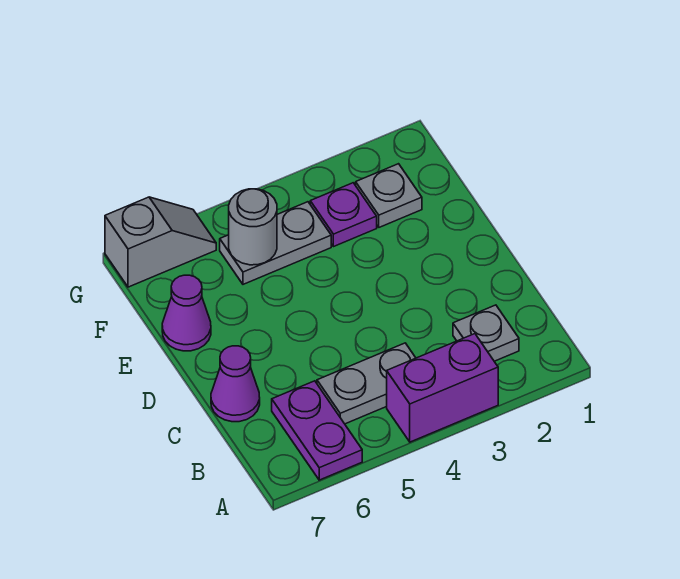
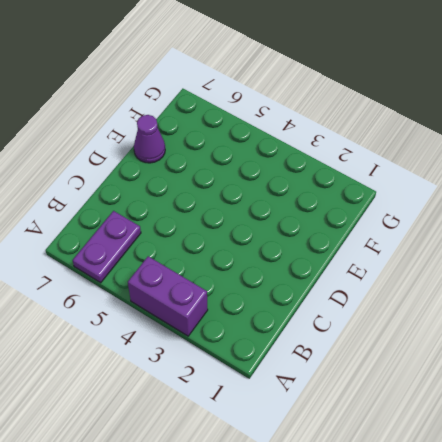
none -> grey plate B2 level 1
none -> grey plate B4:B5 level 1

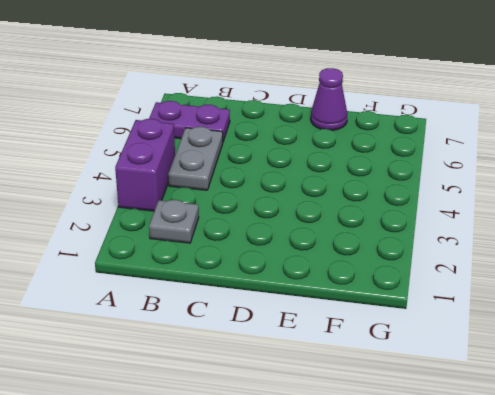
none -> purple cone C7 level 1
none -> grey plate F2 level 1

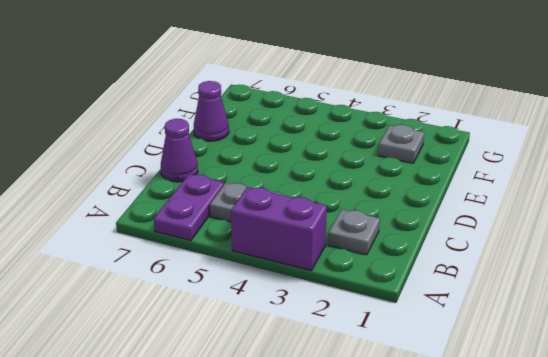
none -> purple plate F3 level 1
none -> grey plate F4:F5 level 1

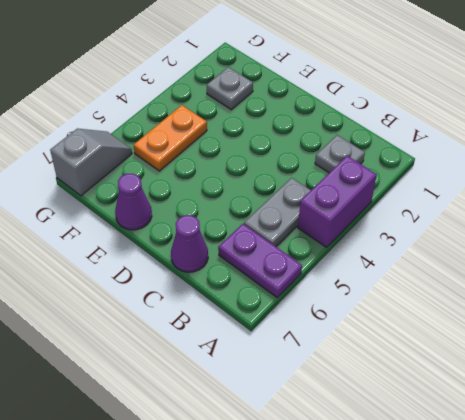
orange plate F4:F5 level 1 -> grey plate F4:F5 level 1
none -> purple plate F3 level 1
none -> grey round brick F5 level 2

